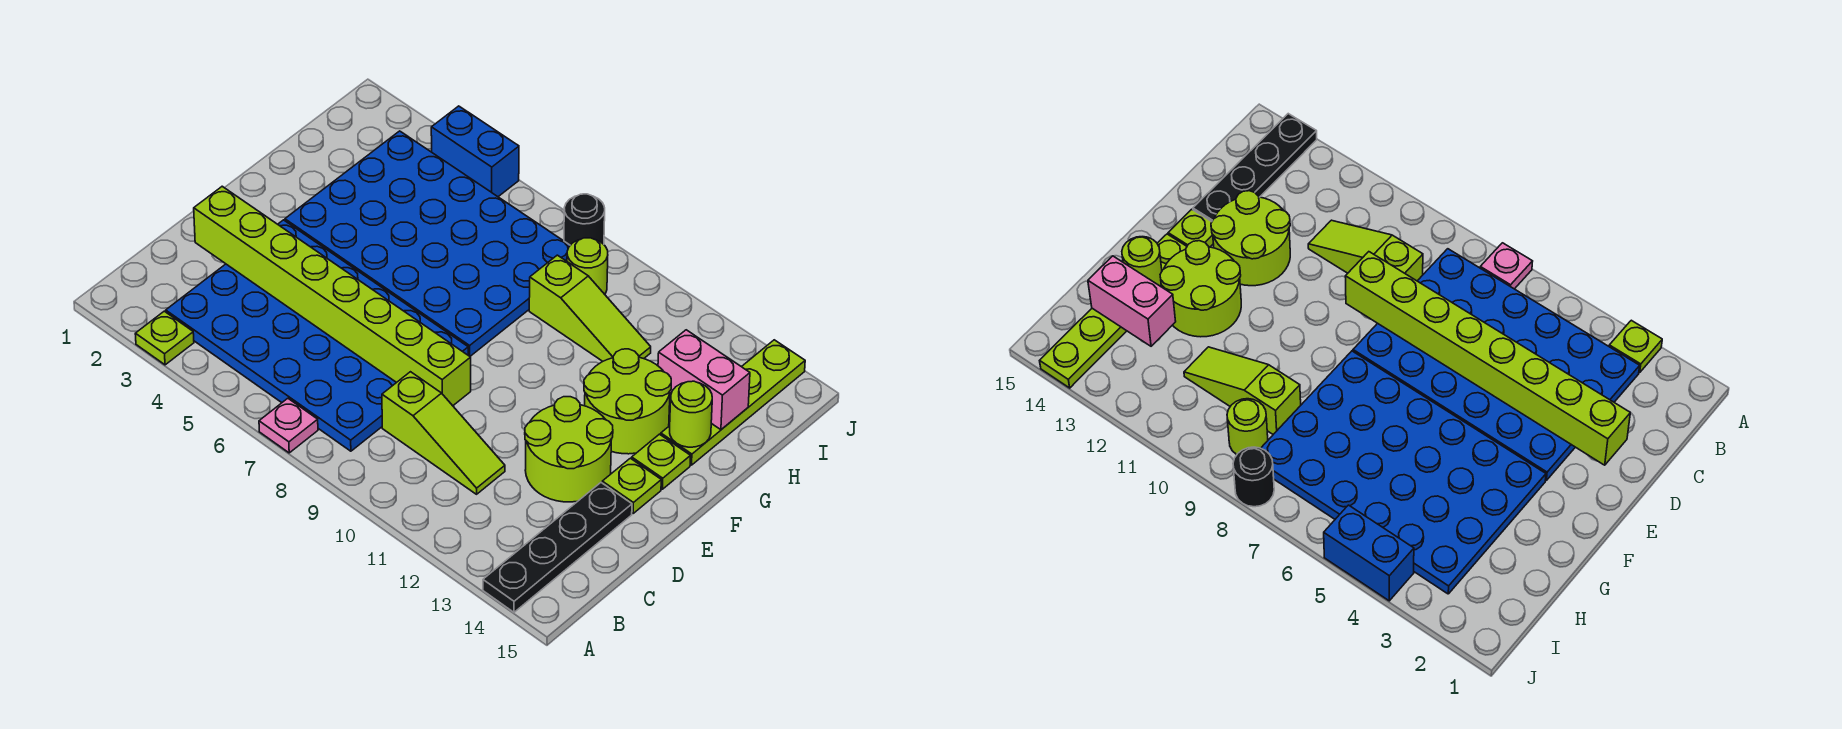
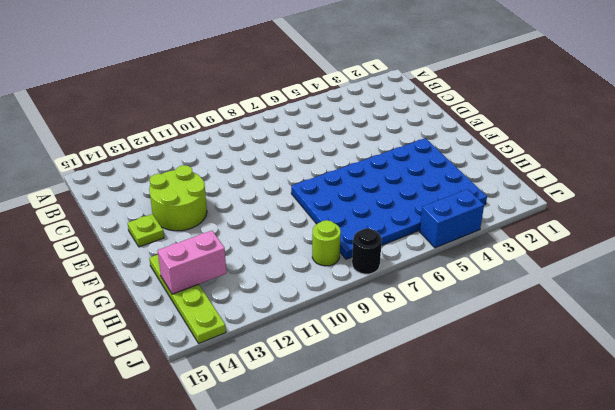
none -> lime plate A3 level 1
none -> pink plate A7 level 1
none -> black plate A14:D14 level 1

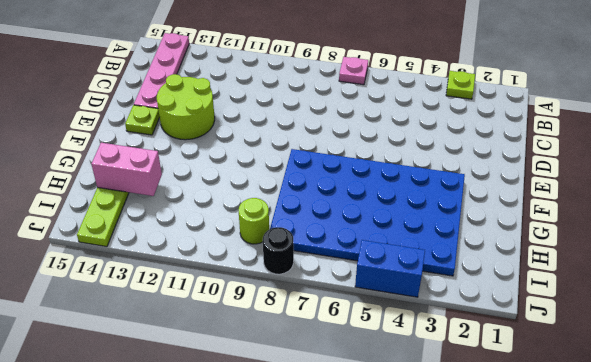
pink plate A14:D14 level 1 -> black plate A14:D14 level 1
none -> blue plate B3:E8 level 1
none -> lime slope C9:C11 level 1 top 9
none -> lime round brick F12:G13 level 1

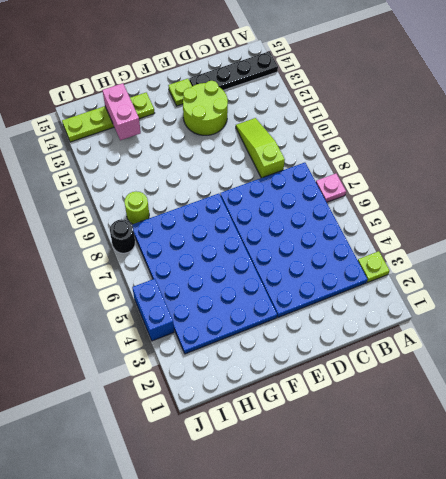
none -> lime round brick F12:G13 level 1
none -> lime plate F14 level 1
none -> lime slope H9:H11 level 1 top 9

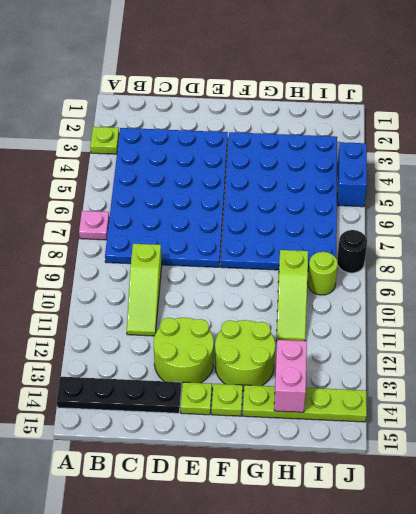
none -> lime brick D2:D9 level 2
none -> lime round brick G14 level 2

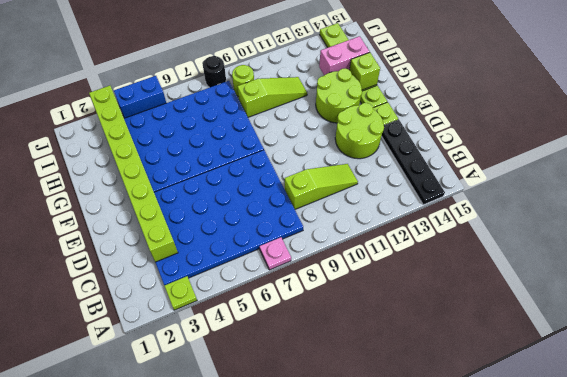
lime brick C3:J3 level 2 -> lime brick D2:D9 level 2
lime brick G14 level 2 -> lime round brick G14 level 2

